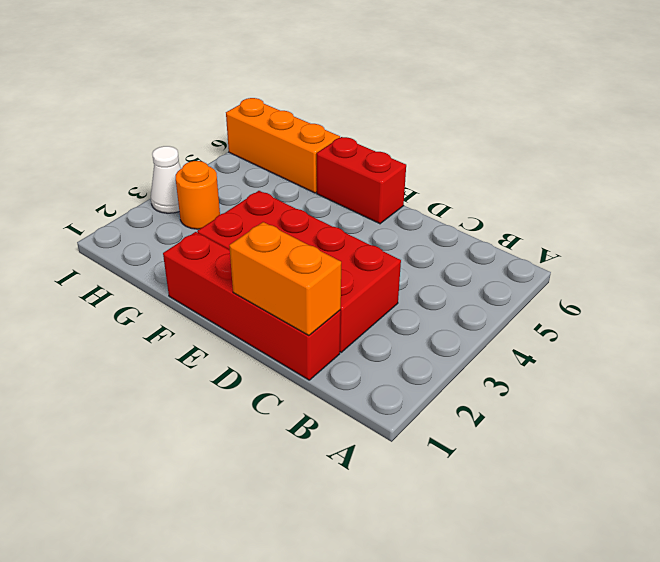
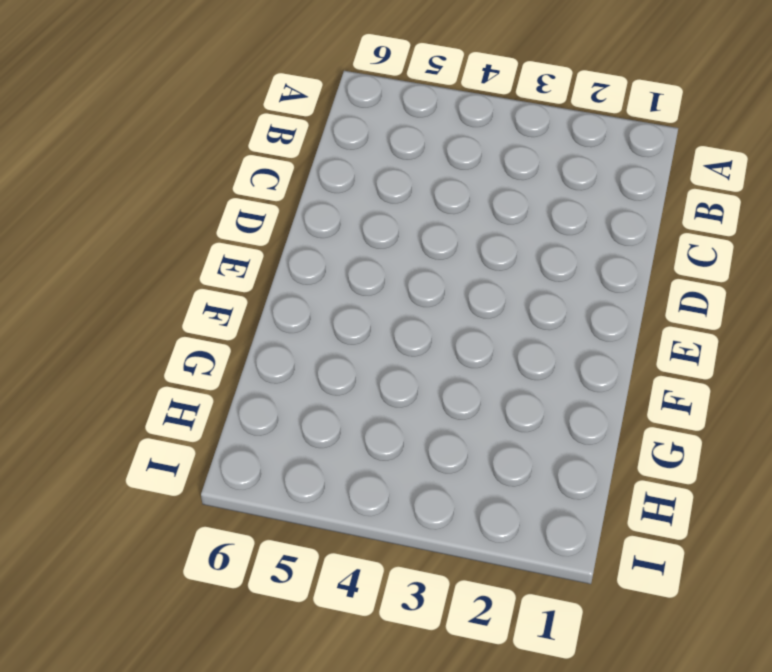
none -> red brick C1:F1 level 1
none -> red brick C2:F3 level 1

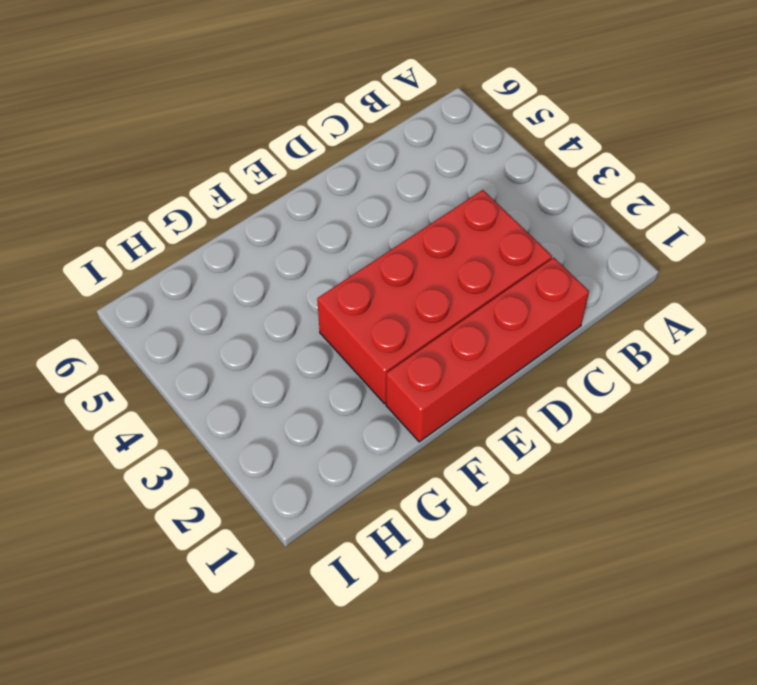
none -> red brick E6:F6 level 1
none -> orange brick G6:I6 level 1

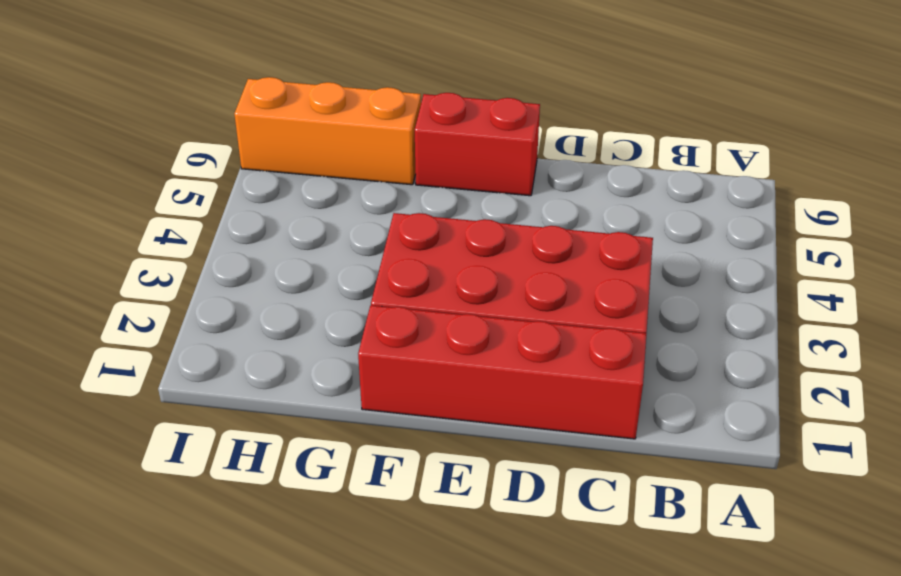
none -> orange round brick H3 level 1
none -> white cone I3 level 1

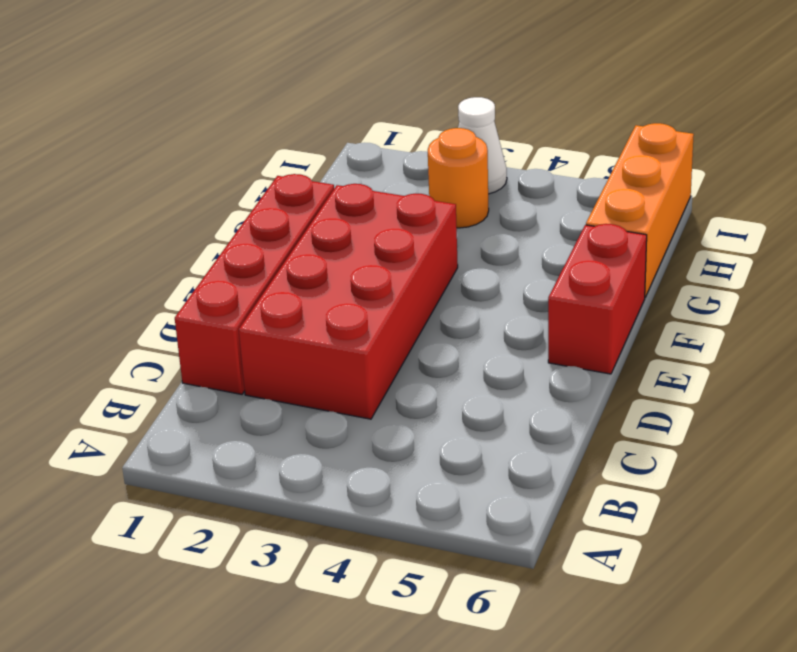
none -> orange brick C1:D1 level 2

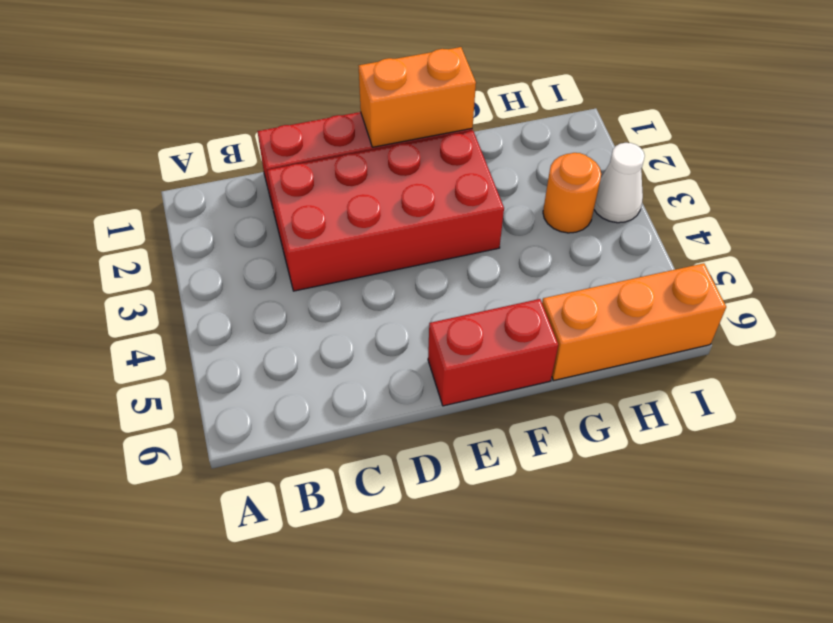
orange brick E1:F1 level 2 -> orange brick C1:D1 level 2

